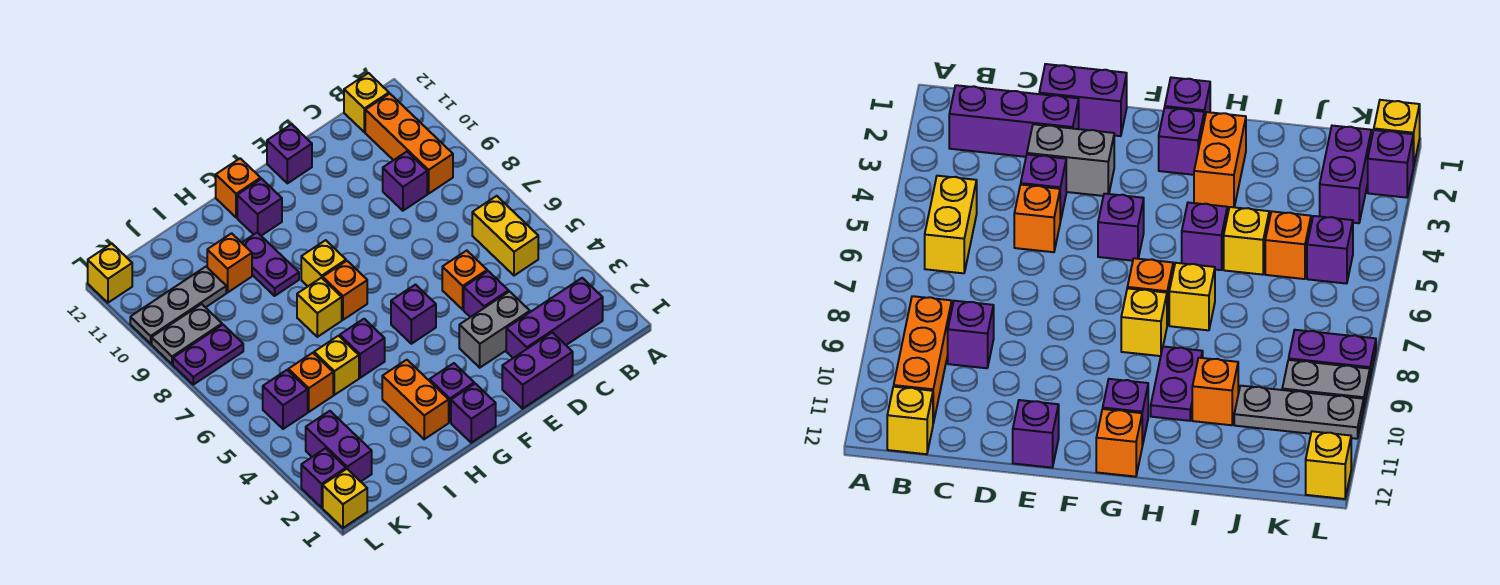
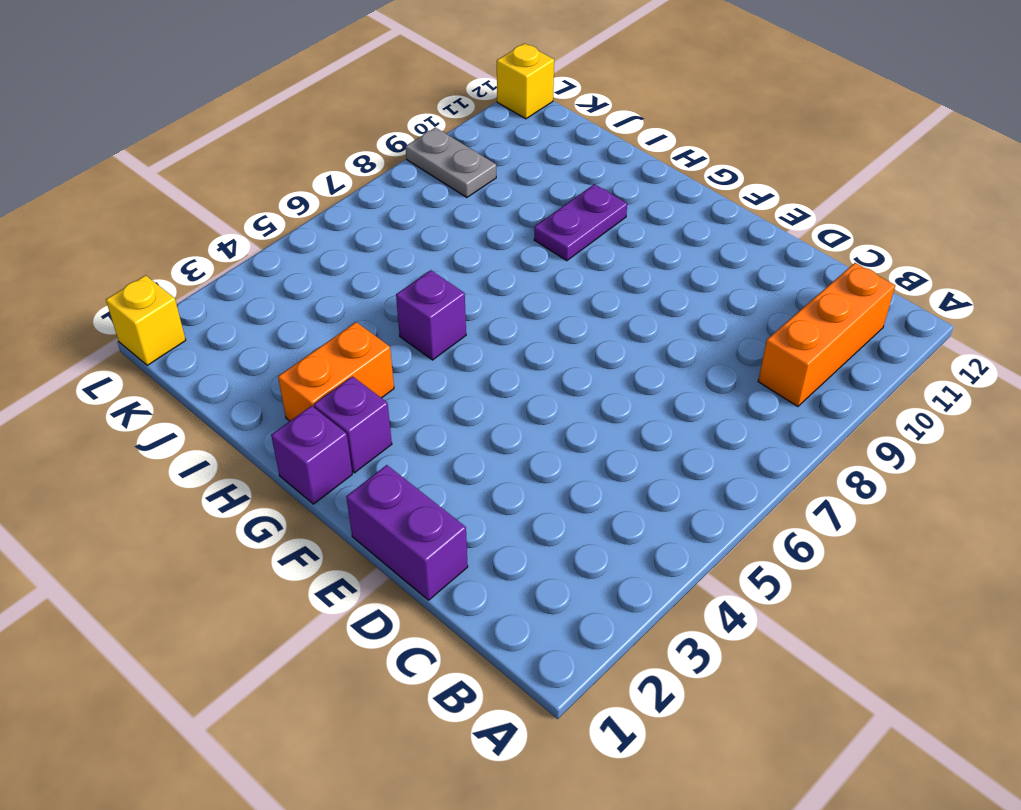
none -> purple brick B2:D2 level 1
none -> yellow brick B5:B6 level 1
none -> yellow brick B12 level 1
none -> purple brick C9 level 1

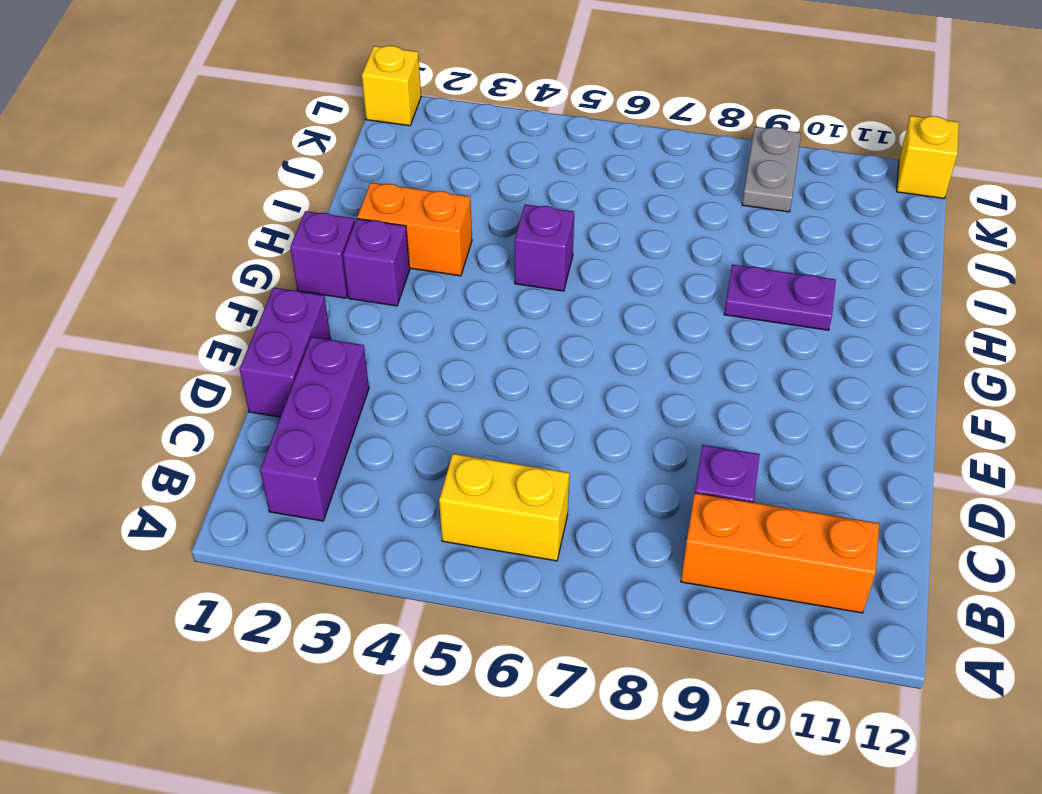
none -> yellow brick B12 level 1
none -> grey brick D3:E3 level 1
none -> purple brick D4 level 1
none -> orange brick D5 level 1

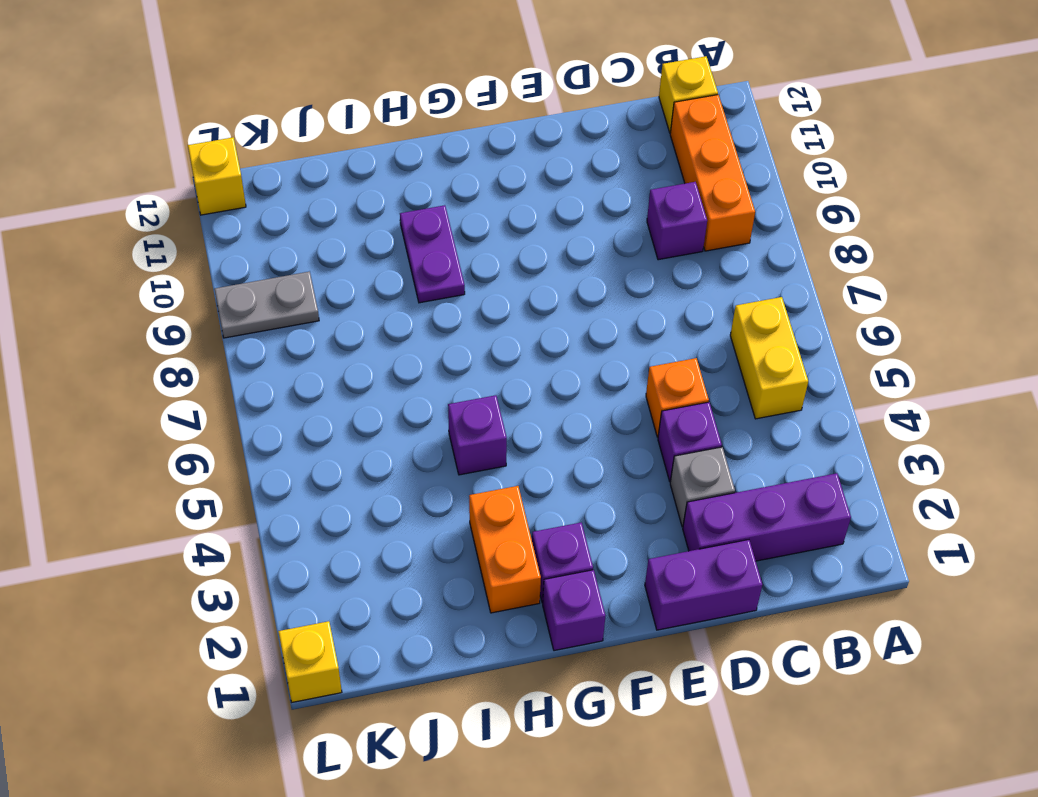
grey brick D3 level 1 -> grey brick D3:E3 level 1
none -> purple brick E12 level 1
none -> purple brick F5 level 1
none -> orange brick G7 level 1
none -> yellow brick G8 level 1

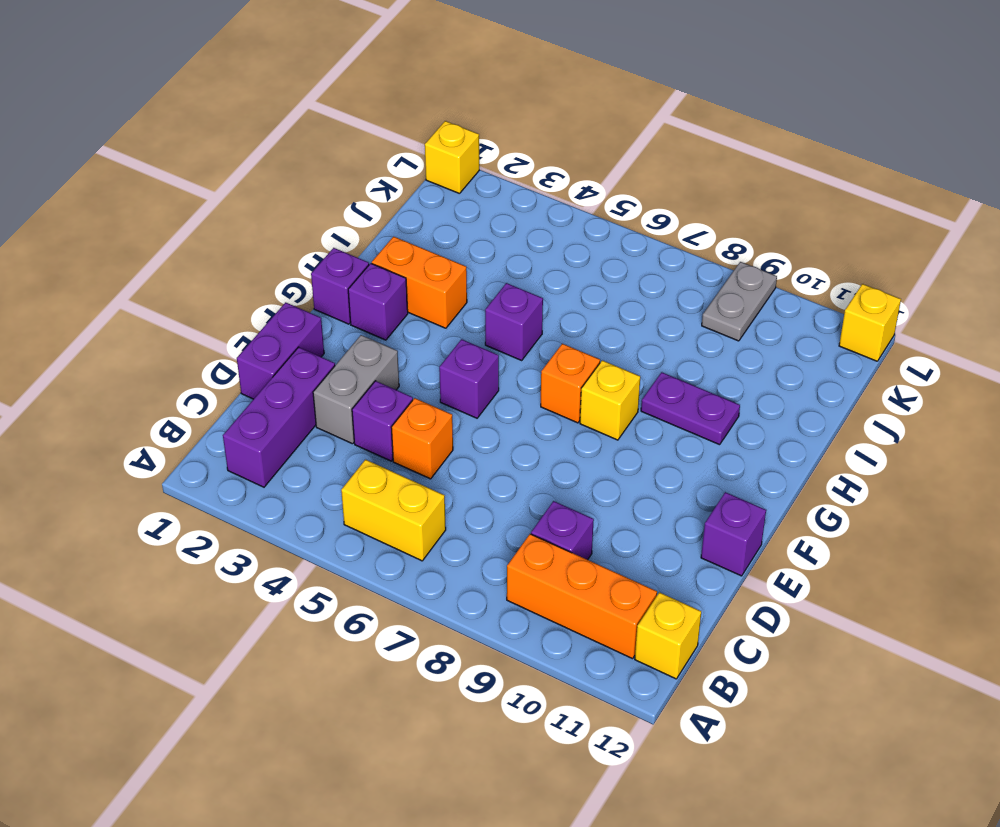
none -> purple brick G11 level 1
none -> orange brick G12 level 1
none -> yellow brick H7 level 1
none -> yellow brick I5 level 1

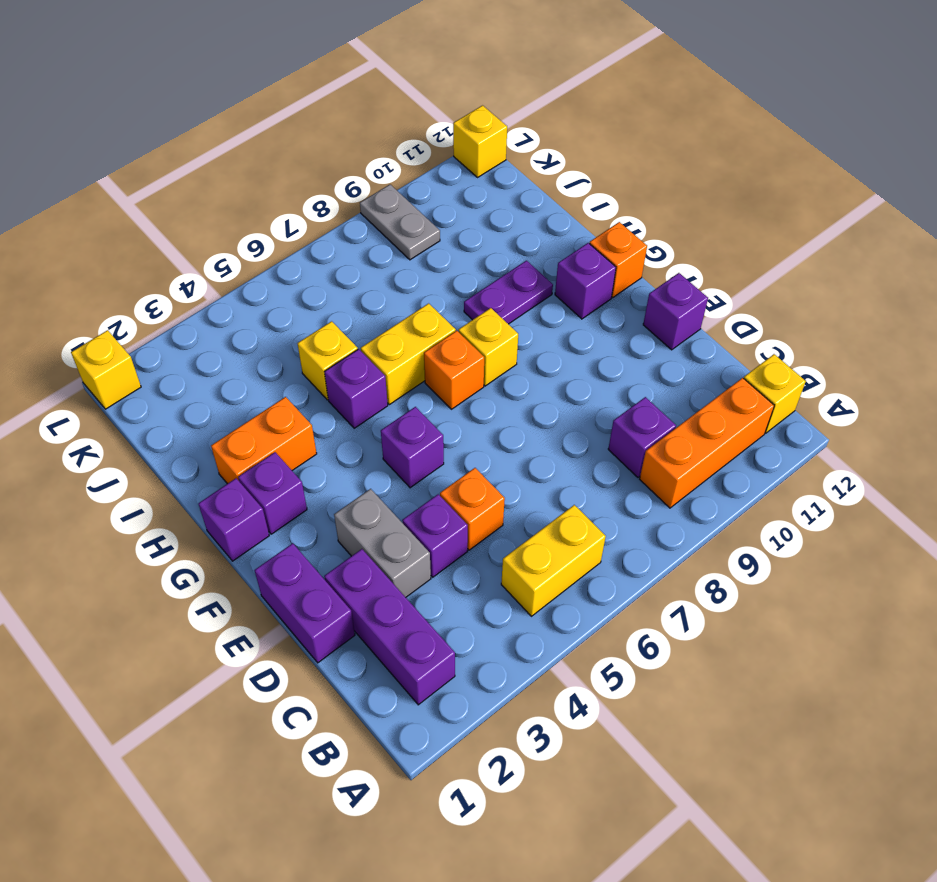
yellow brick H6:H7 level 1 -> yellow brick H7 level 1
none -> orange brick I10 level 1
none -> orange brick J5 level 1
none -> grey plate J10:L10 level 1
none -> purple brick K2:K3 level 1

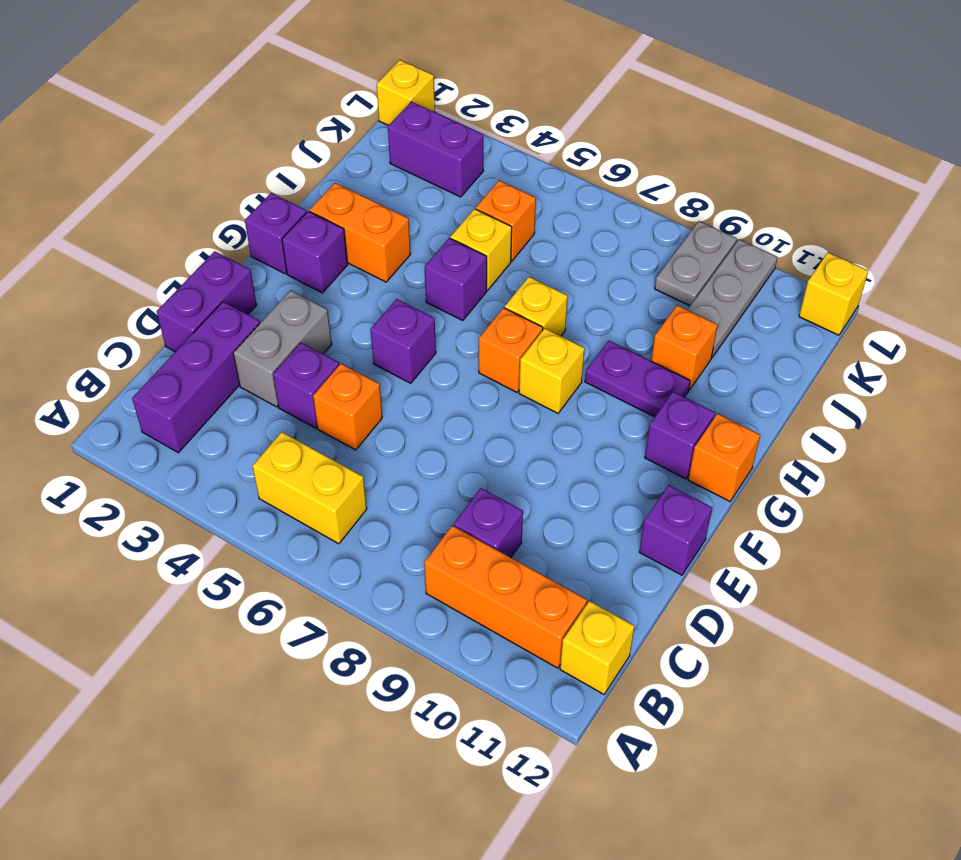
none -> purple brick K5 level 1
none -> purple plate K8:L8 level 1
none -> purple brick L2 level 1

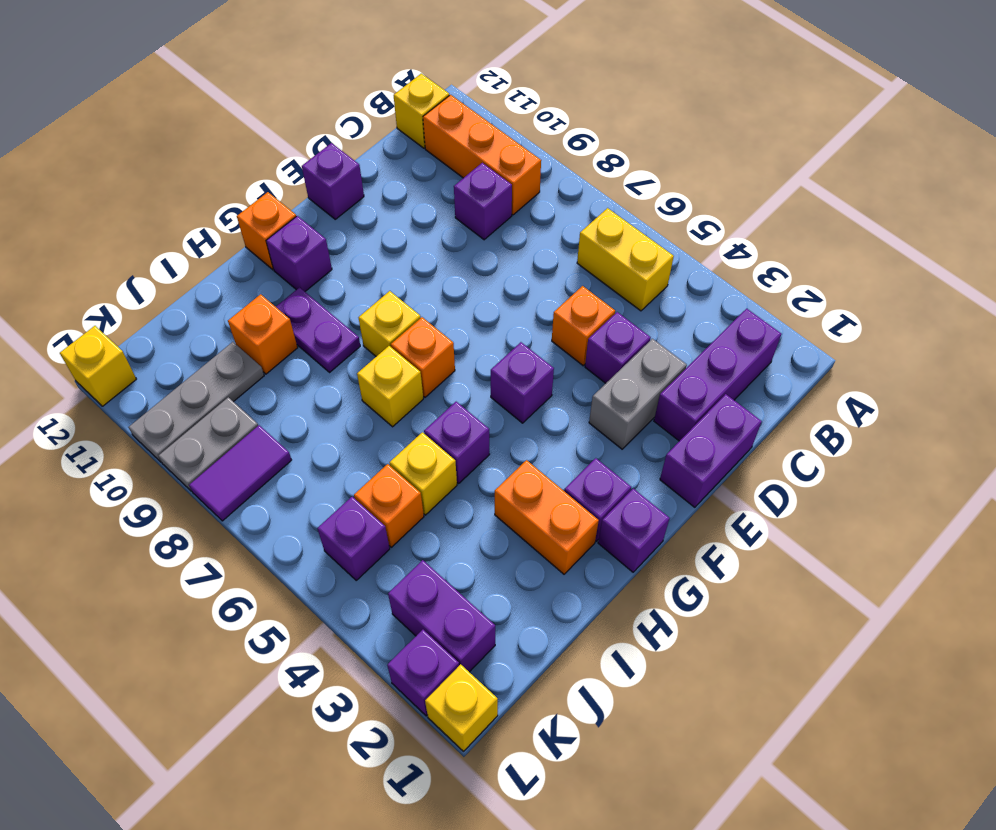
purple tile K8:L8 level 1 -> purple plate K8:L8 level 1

